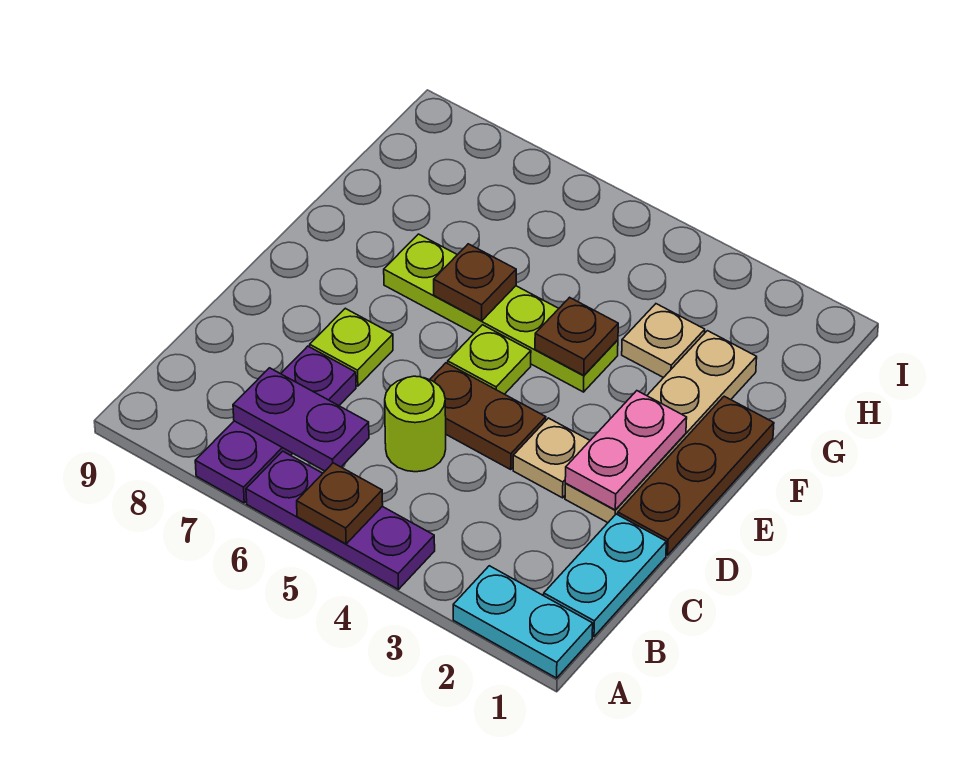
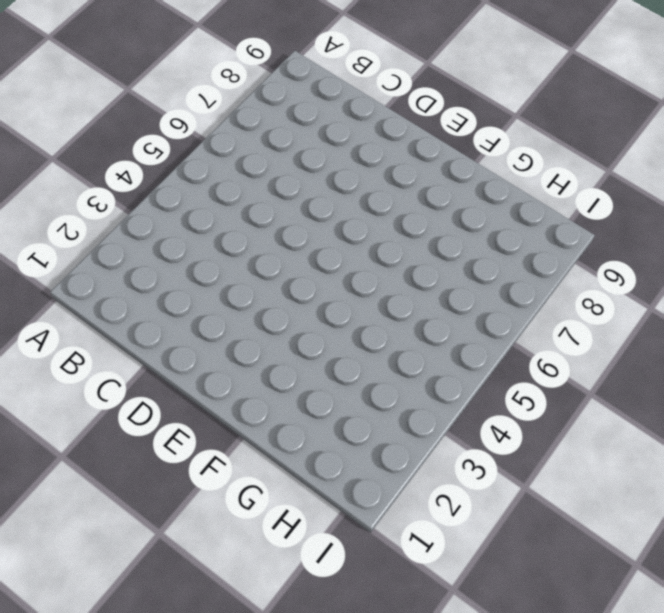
none -> cyan plate A1:A2 level 1
none -> purple plate A4:A6 level 1
none -> purple plate A7:C7 level 1

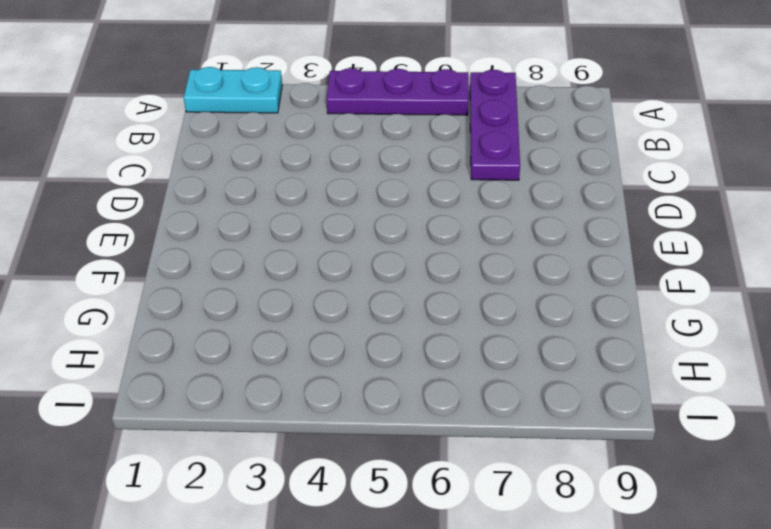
none -> cyan plate B1:C1 level 1
none -> lime round brick C5 level 1
none -> brown plate D1:F1 level 1

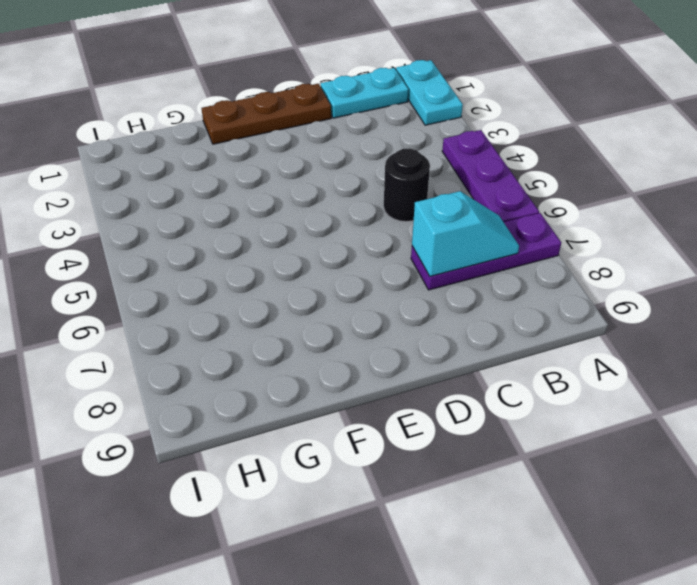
cyan slope B7:C7 level 2 top C -> purple plate B6:B7 level 2
black round brick C5 level 1 -> lime round brick C5 level 1
none -> tan plate D2:G2 level 1
none -> tan plate D3 level 1
none -> brown plate D4:D5 level 1

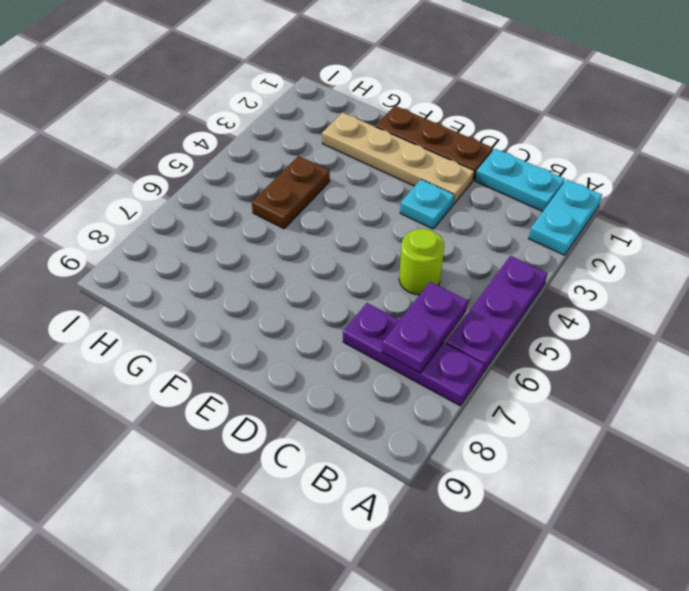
cyan plate D3 level 1 -> tan plate D3 level 1
brown plate G4:G5 level 1 -> brown plate D4:D5 level 1
none -> lime plate D7 level 1
none -> lime plate E5 level 1
none -> lime plate F4:F7 level 1

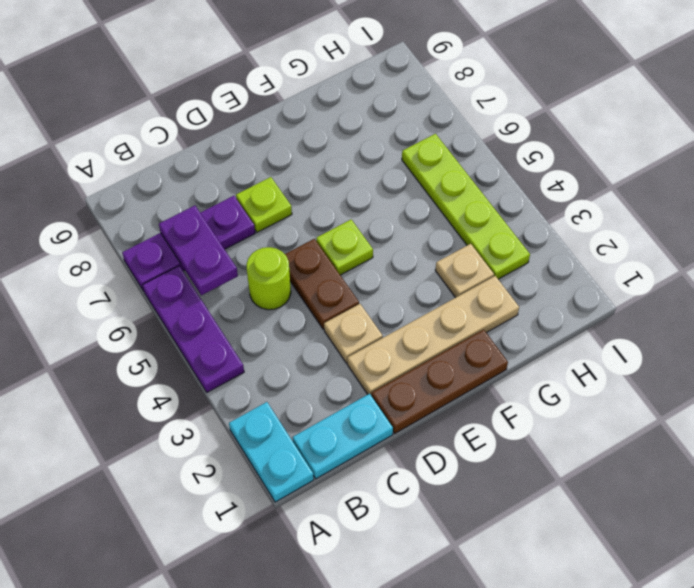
lime plate H3:H6 level 1 -> lime plate F4:F7 level 1
none -> brown plate A5 level 2
none -> pink plate D2:E2 level 2
none -> brown plate F4 level 2

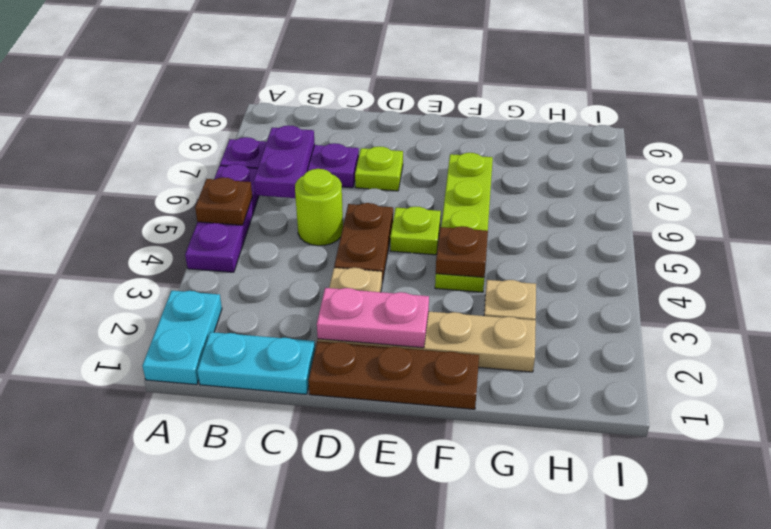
none -> brown plate F6 level 2

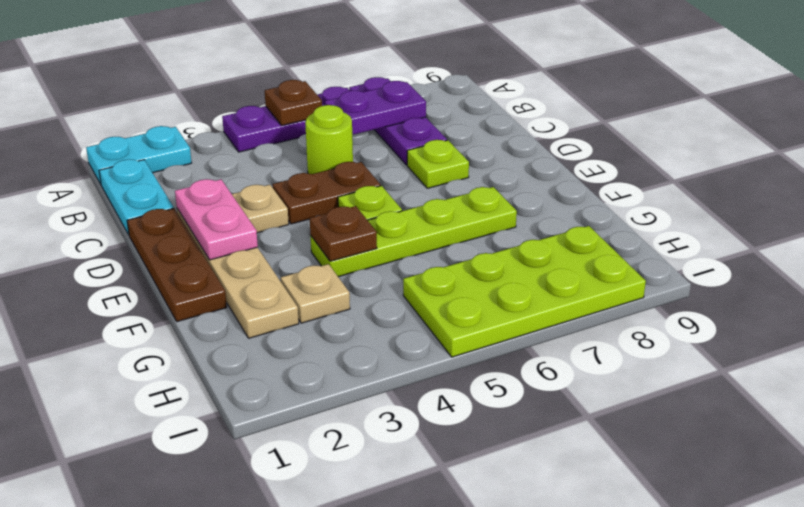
lime plate H5:I8 level 1 -> none
none -> brown plate F6 level 2

